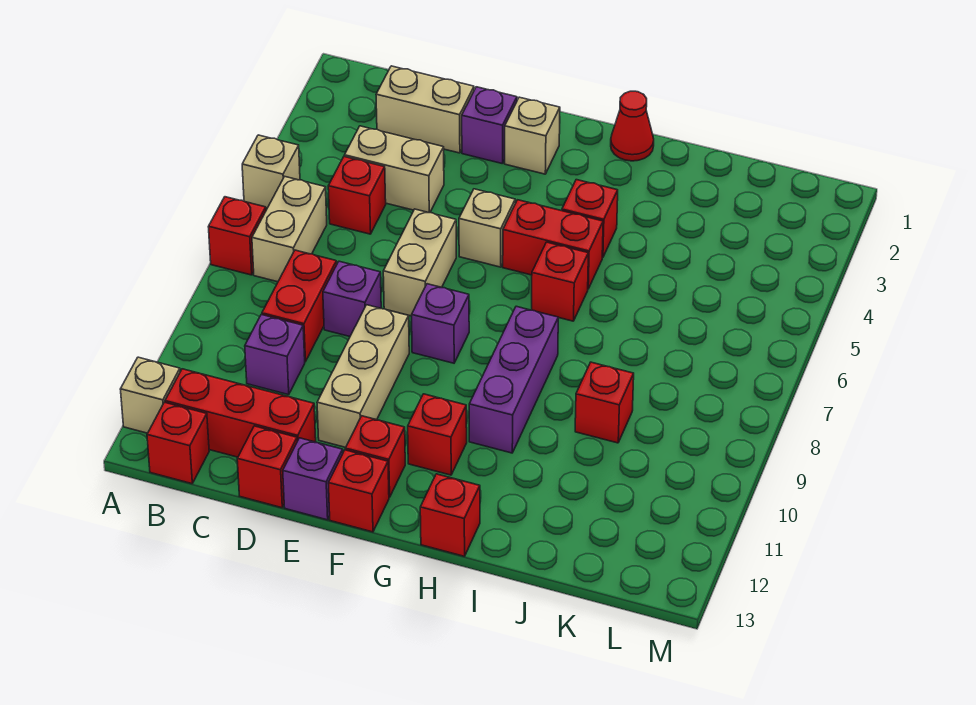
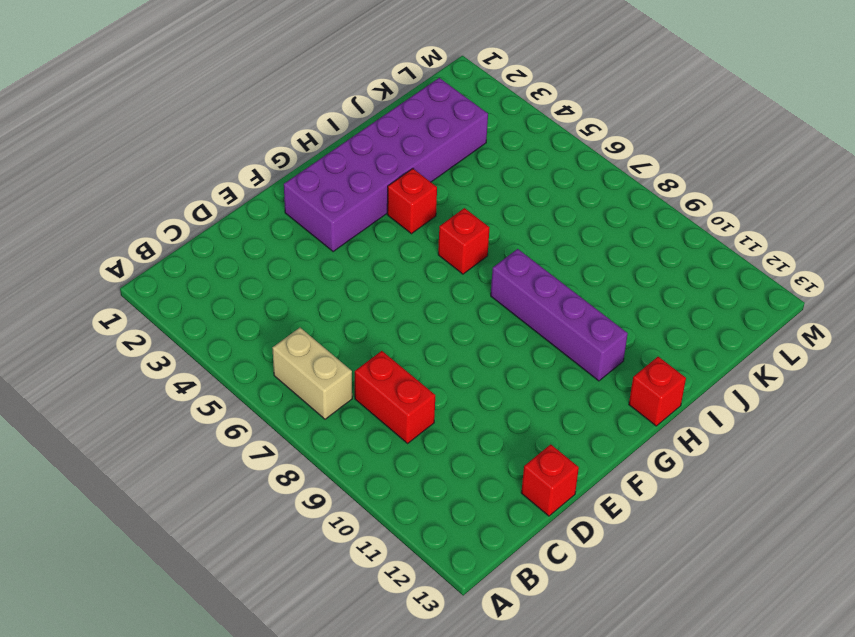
purple brick F2:K3 level 1 -> tan brick F2 level 1
purple brick H8:H11 level 1 -> purple brick H8:H10 level 1
none -> tan brick A5 level 1
none -> red brick A7 level 1
none -> tan brick A12 level 1
none -> red brick B12:D12 level 1

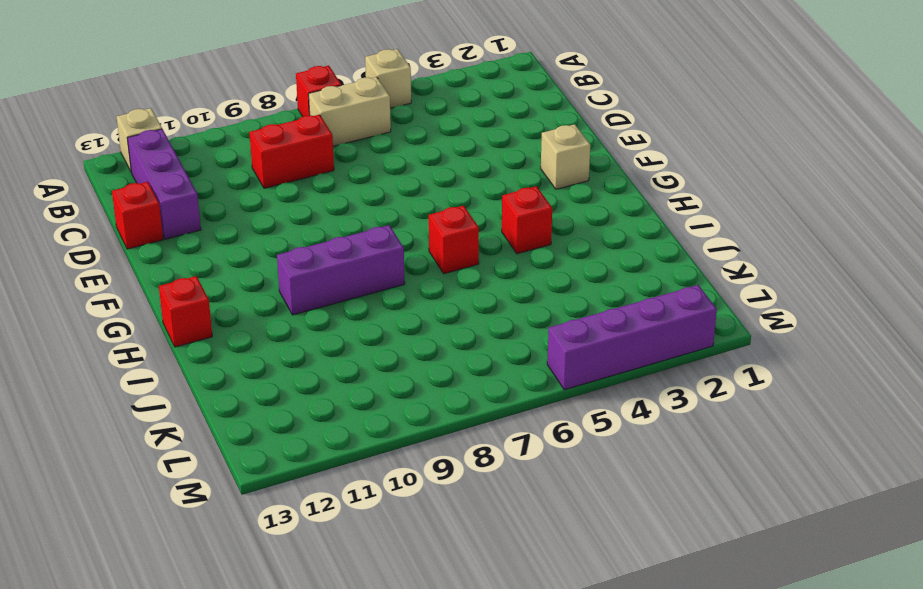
purple brick B12:D12 level 1 -> red brick B12:D12 level 1
purple brick M2:M5 level 1 -> none
none -> red brick B13 level 1
none -> tan brick C2:D2 level 1
none -> tan brick C4:D4 level 1
none -> red brick C5 level 1

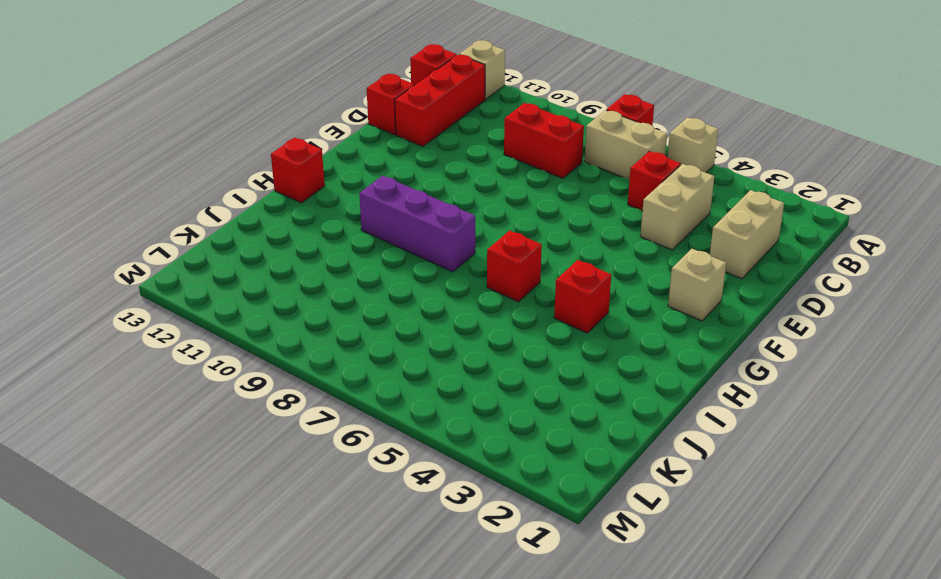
none -> purple brick C10 level 1
none -> purple brick D8 level 1
none -> purple brick E2 level 1
none -> tan brick E6:E7 level 1

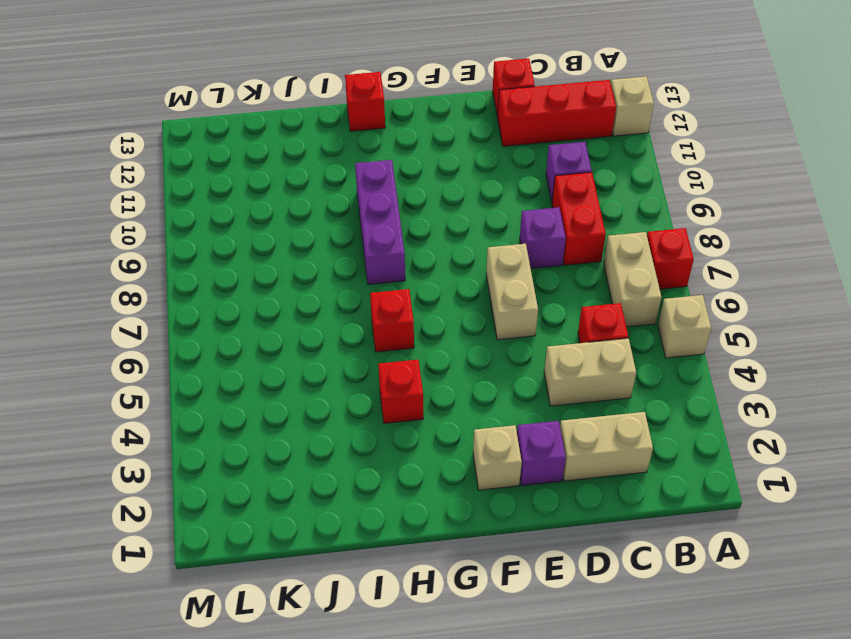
none -> red brick B13 level 1
none -> tan brick E9:E11 level 1
none -> purple brick E13 level 1
none -> tan brick F5 level 1

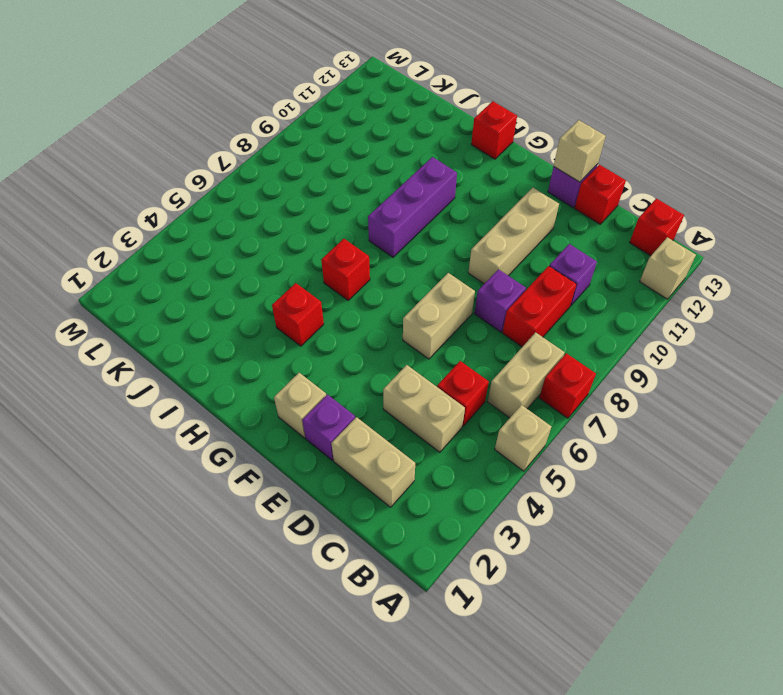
tan brick E13 level 2 -> tan brick F5 level 1
none -> red brick B12:D12 level 1
none -> purple brick F8 level 1
none -> red brick F12 level 1
none -> red brick F13 level 1

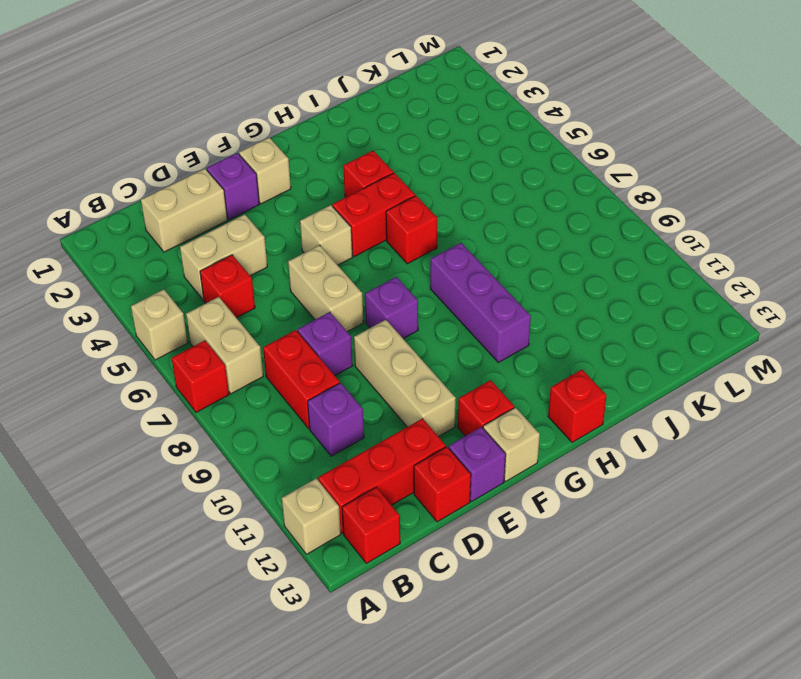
tan brick F13 level 1 -> red brick F13 level 1
none -> red brick G11 level 1
none -> red cone H1 level 1
none -> red brick J9 level 1

